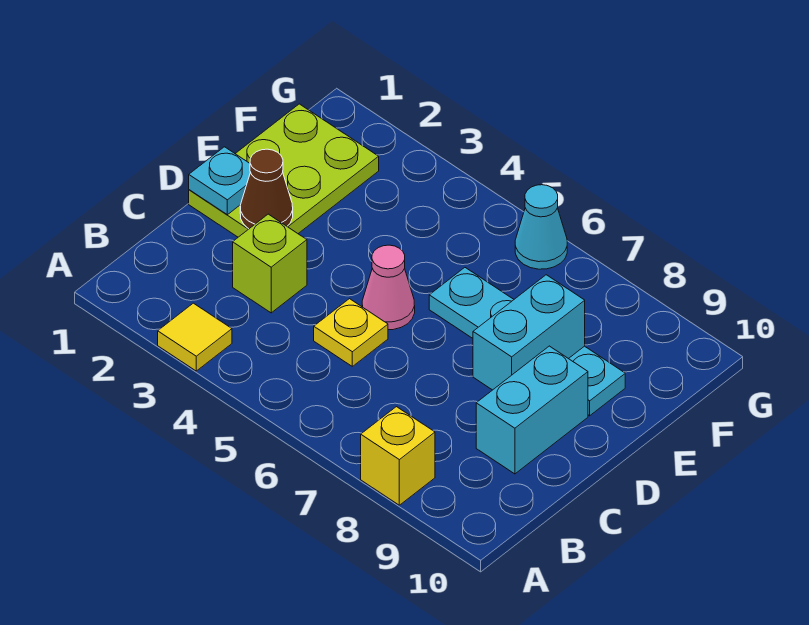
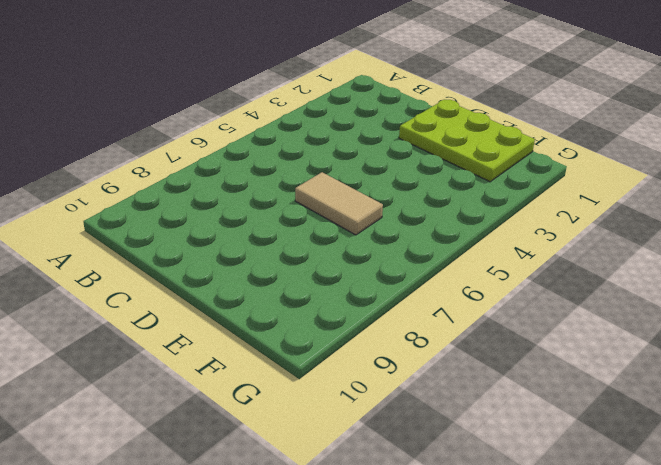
tan tile D6:E6 level 1 -> cyan plate E6:E9 level 1
none -> yellow tile A3 level 1
none -> yellow brick A8 level 1
none -> lime brick C3 level 1

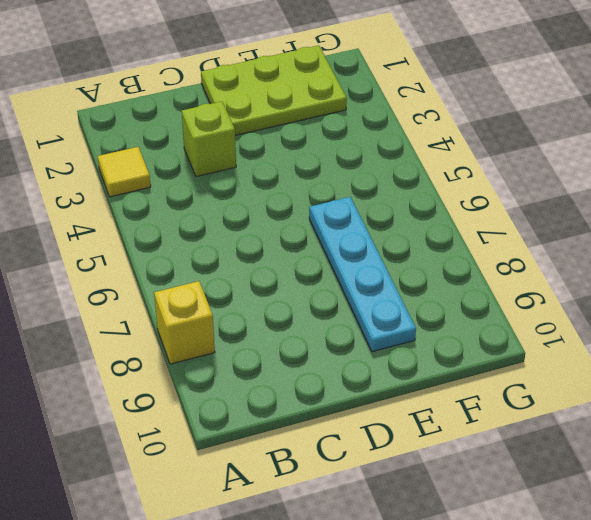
none -> yellow plate C5 level 1
none -> cyan brick C9:D9 level 1
none -> pink cone D5 level 1

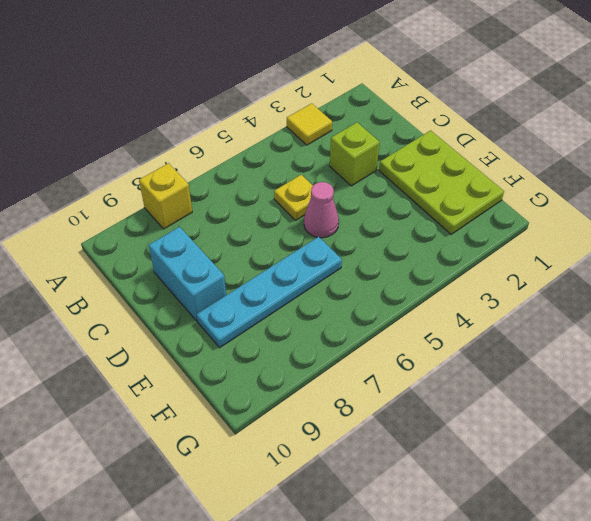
none -> cyan cone G6 level 1
none -> cyan plate D1 level 2
none -> brown cone D2 level 2

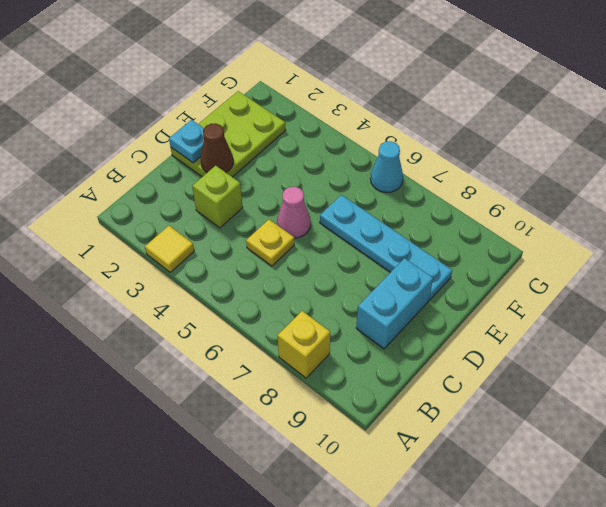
none -> cyan brick D8:E8 level 2

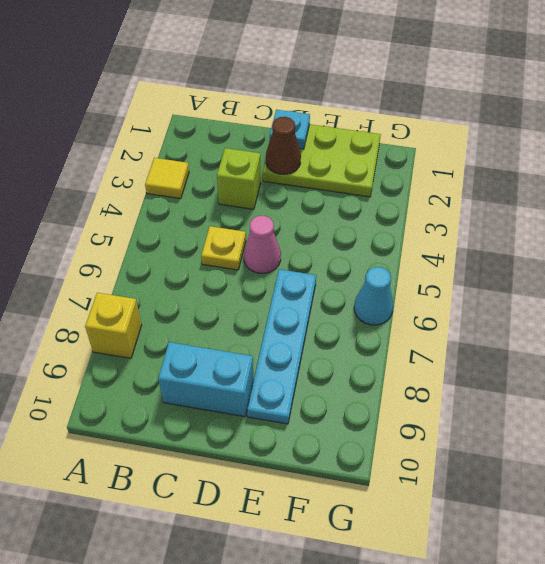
none -> cyan brick D8:E8 level 2

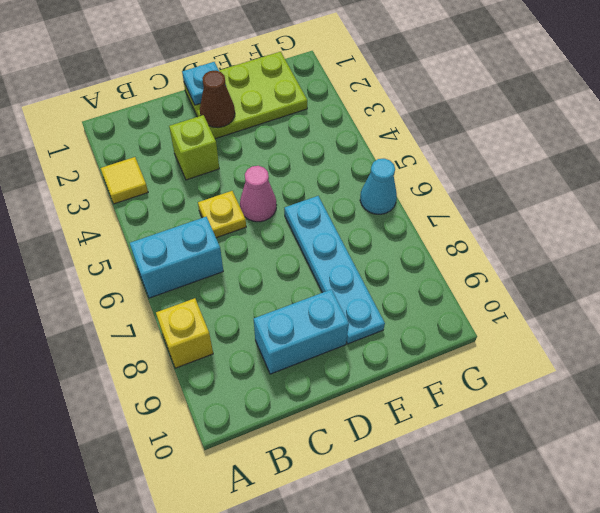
cyan brick A6:B6 level 1 -> cyan brick D8:E8 level 2

